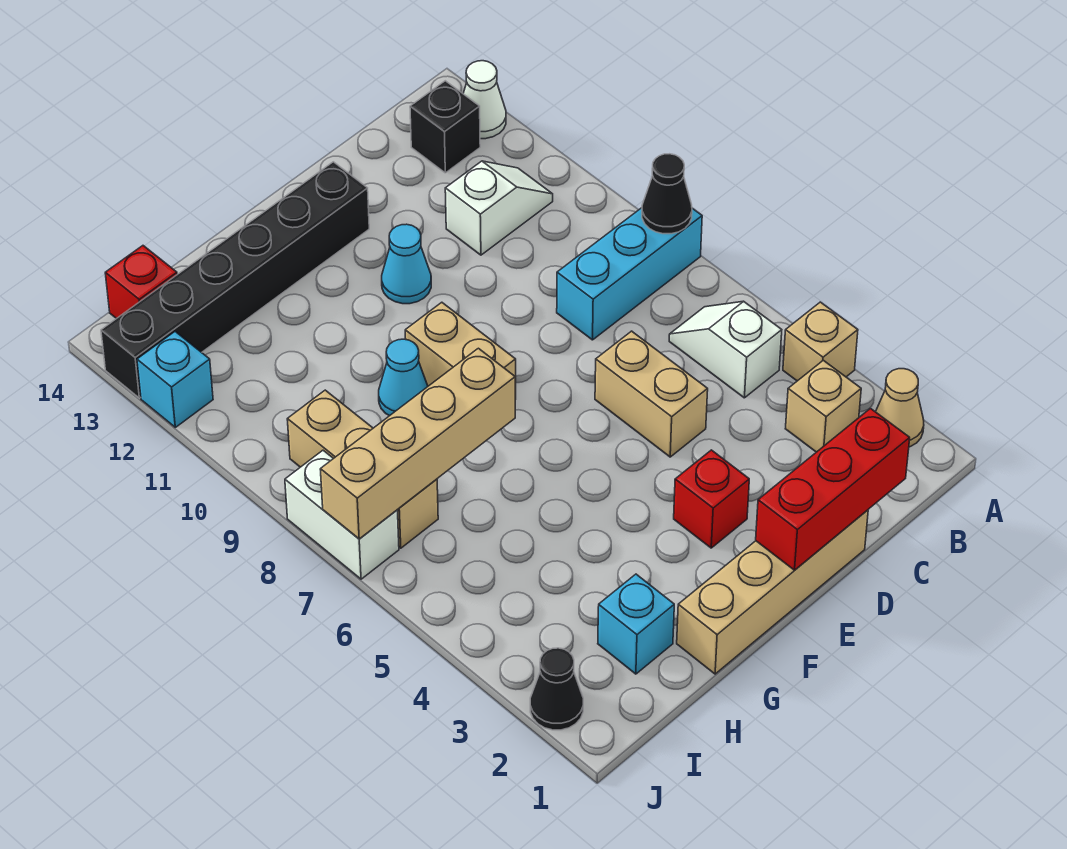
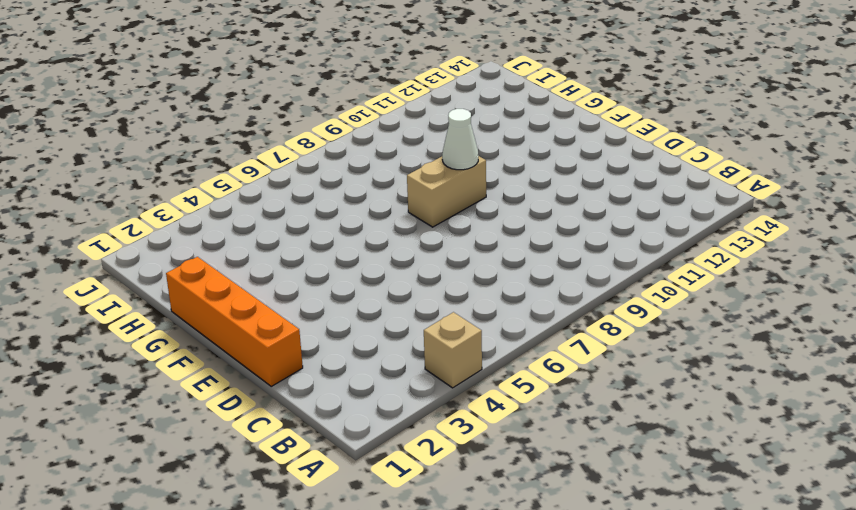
orange brick D1:G1 level 1 -> tan brick D1:G1 level 1
white cone F9 level 2 -> white cone A13 level 1
none -> tan cone A2 level 1
none -> cyan brick A8:C8 level 1
none -> tan brick B3 level 1

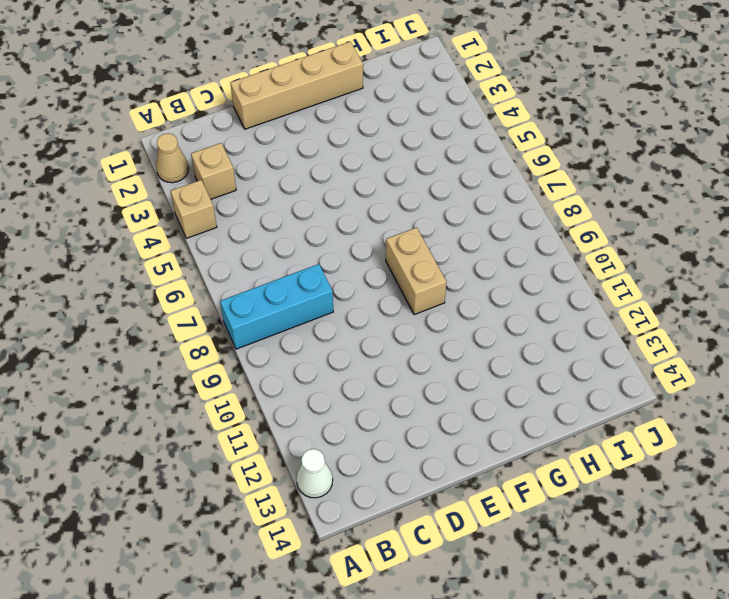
none -> white slope B5:B6 level 1 top 5
none -> white slope B11:C11 level 1 top C
none -> black brick B13 level 1

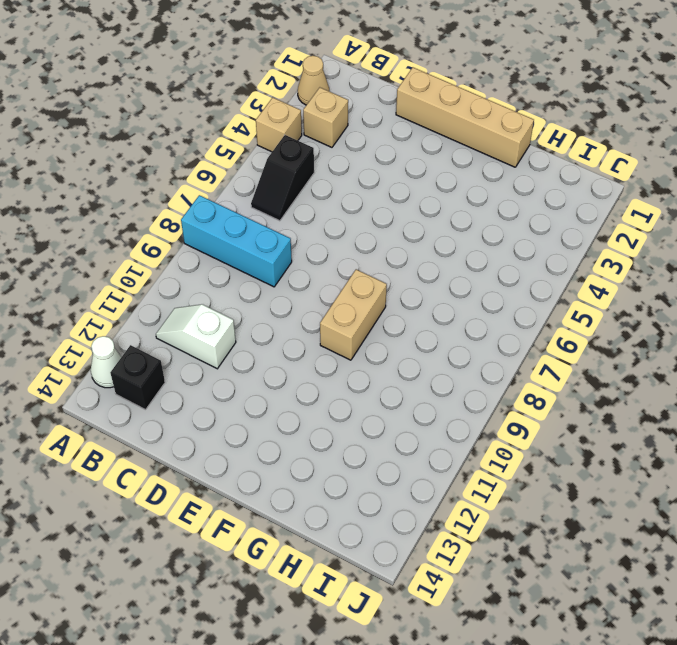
black slope B5:B6 level 1 top 5 -> white slope B5:B6 level 1 top 5
none -> tan brick D5:D6 level 1
none -> red brick E3 level 1
none -> cyan cone E11 level 1

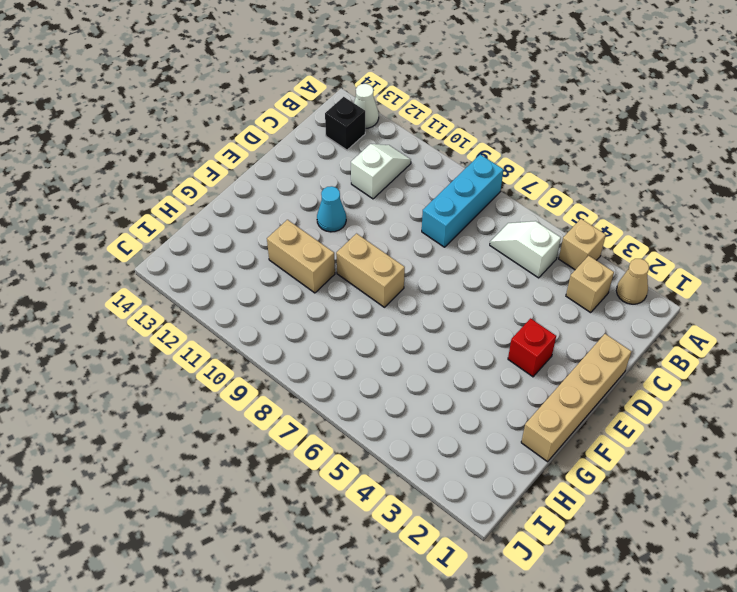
tan brick G10:G11 level 1 -> tan brick D5:D6 level 1
none -> black brick E13:J13 level 1
none -> cyan cone G9 level 1
none -> cyan brick H2 level 1

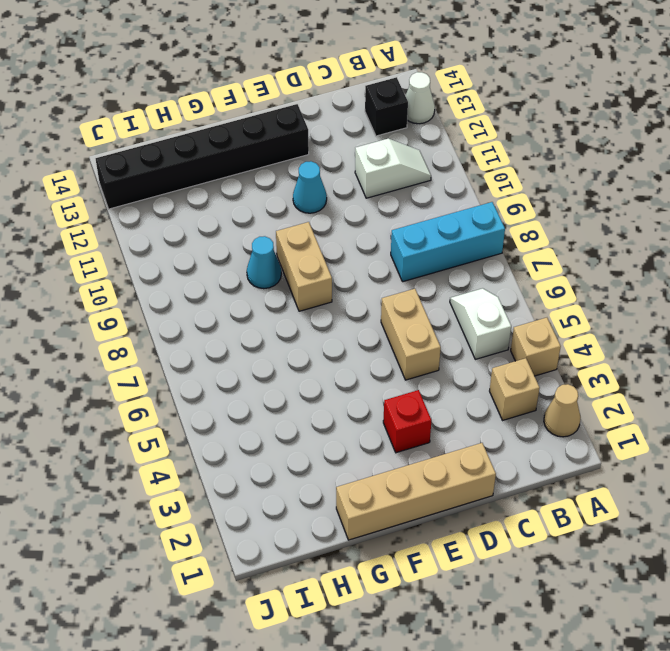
none -> cyan brick H2 level 1
none -> tan brick I7:I9 level 1
none -> red brick I14 level 1

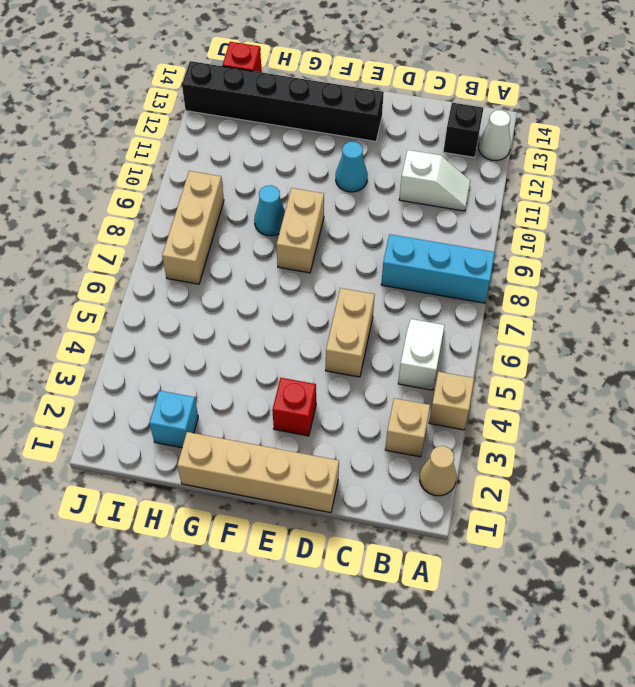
none -> black cone J2 level 1
none -> white brick J7:J8 level 1
none -> cyan brick J12 level 1

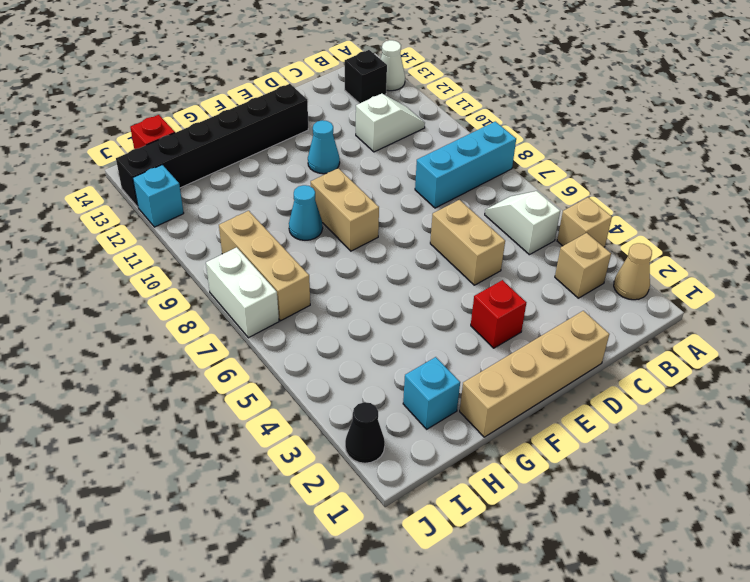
none -> black cone A8 level 2
none -> red brick C1:E1 level 2
none -> tan brick G7:J7 level 2

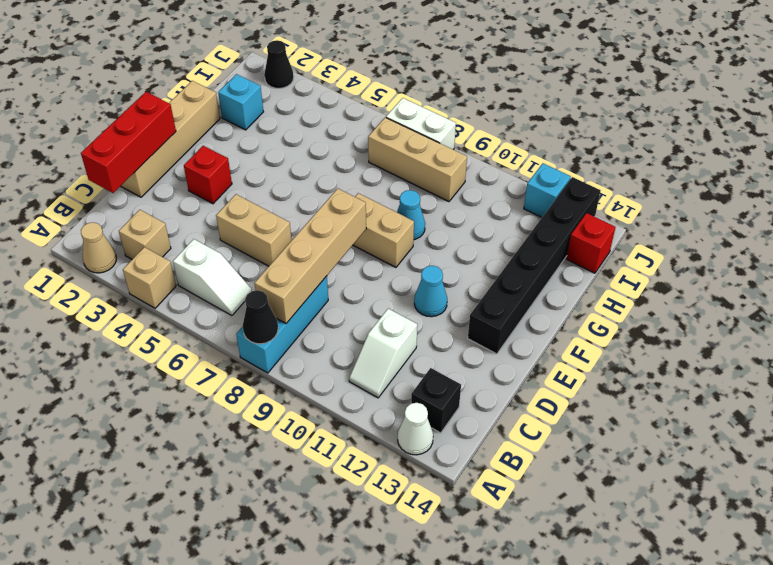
tan brick B8:E8 level 2 -> tan brick G7:J7 level 2

